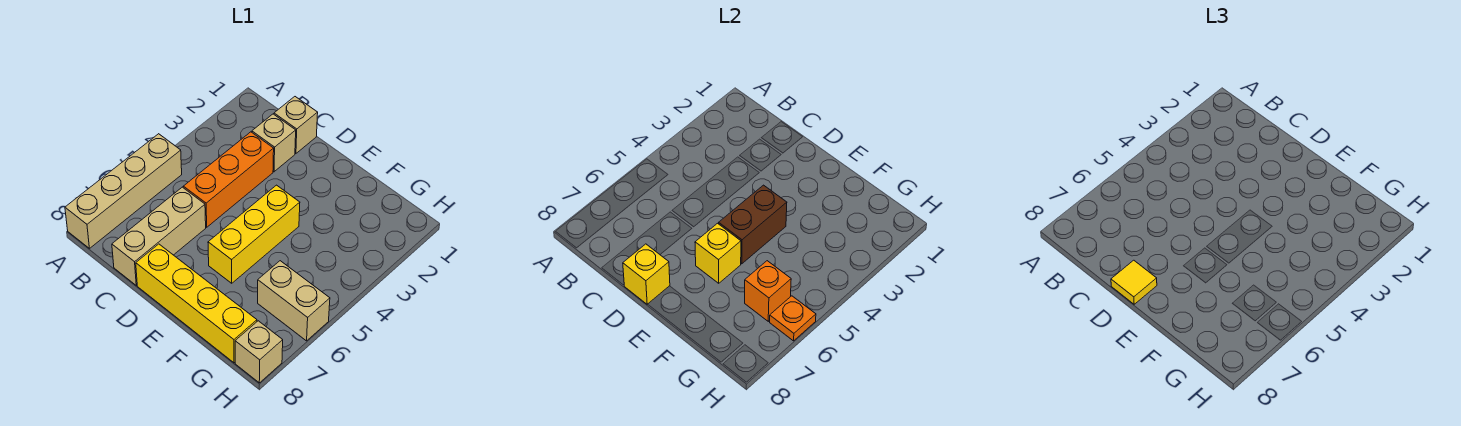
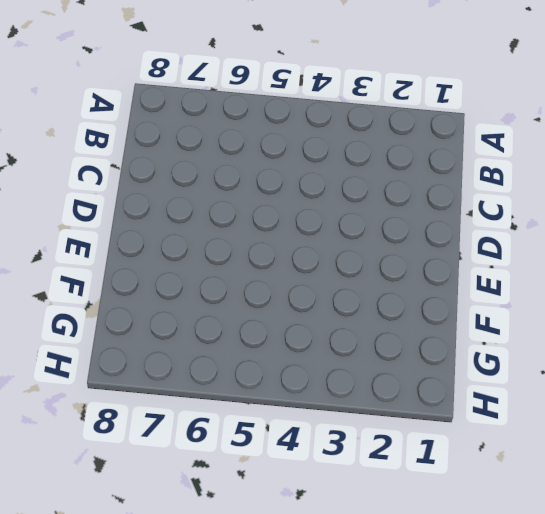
none -> tan brick A5:A8 level 1
none -> tan brick C1 level 1
none -> tan brick C2 level 1

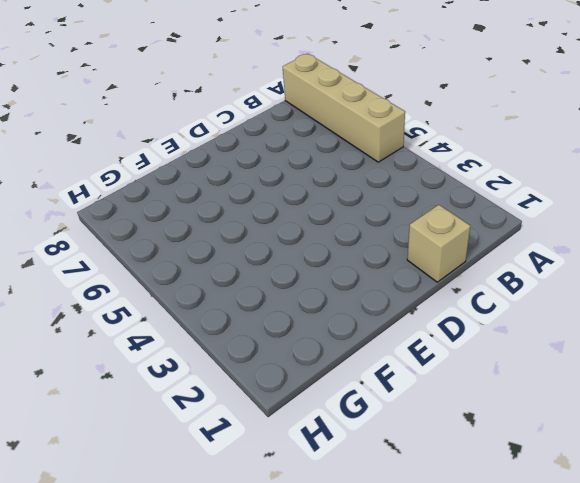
none -> tan brick C2 level 1
none -> orange brick C3:C5 level 1
none -> tan brick C6:C8 level 1

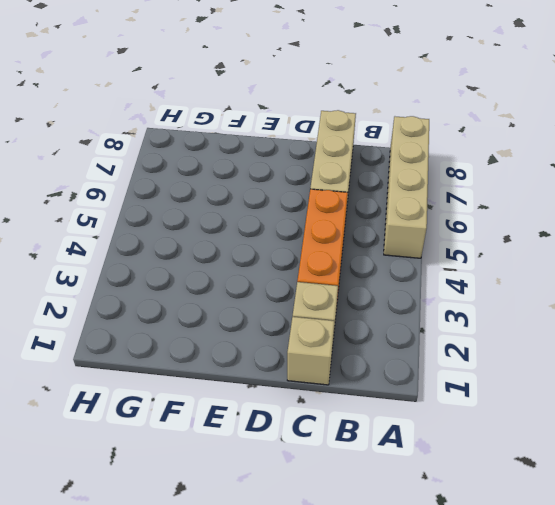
none -> yellow brick D8:G8 level 1
none -> yellow brick E4:E6 level 1
none -> tan brick G6:H6 level 1

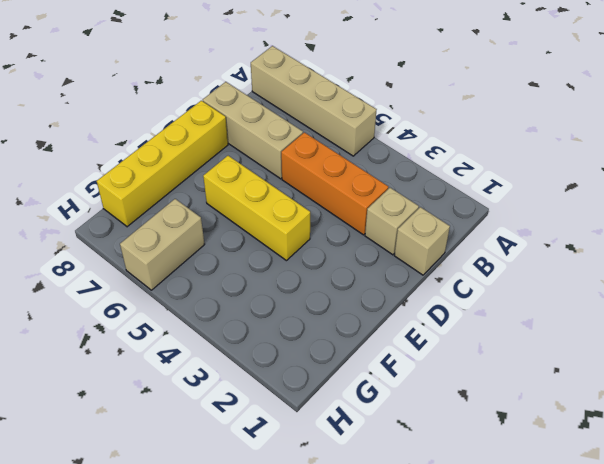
none -> tan brick H8 level 1
none -> yellow brick D8 level 2
none -> brown brick E4:E5 level 2

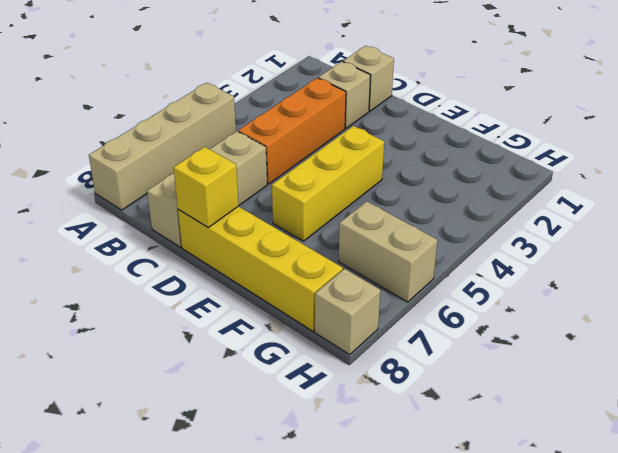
none -> brown brick E4:E5 level 2
none -> yellow brick E6 level 2
none -> orange brick G6 level 2

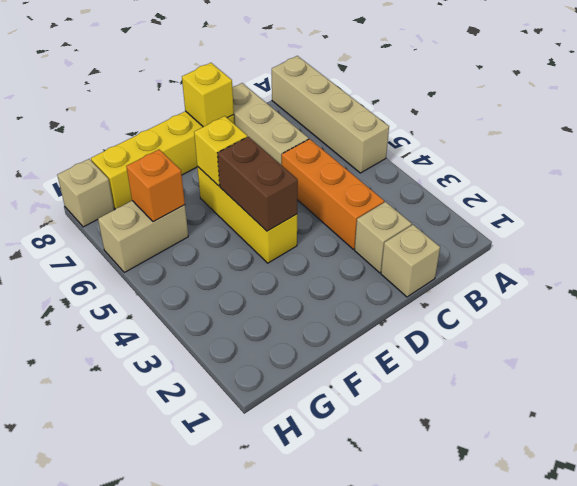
none -> orange plate H6 level 2
none -> yellow tile D8 level 3

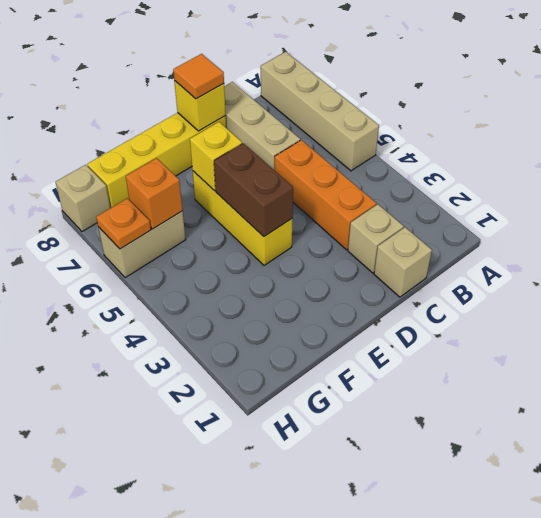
orange tile D8 level 3 -> yellow tile D8 level 3

